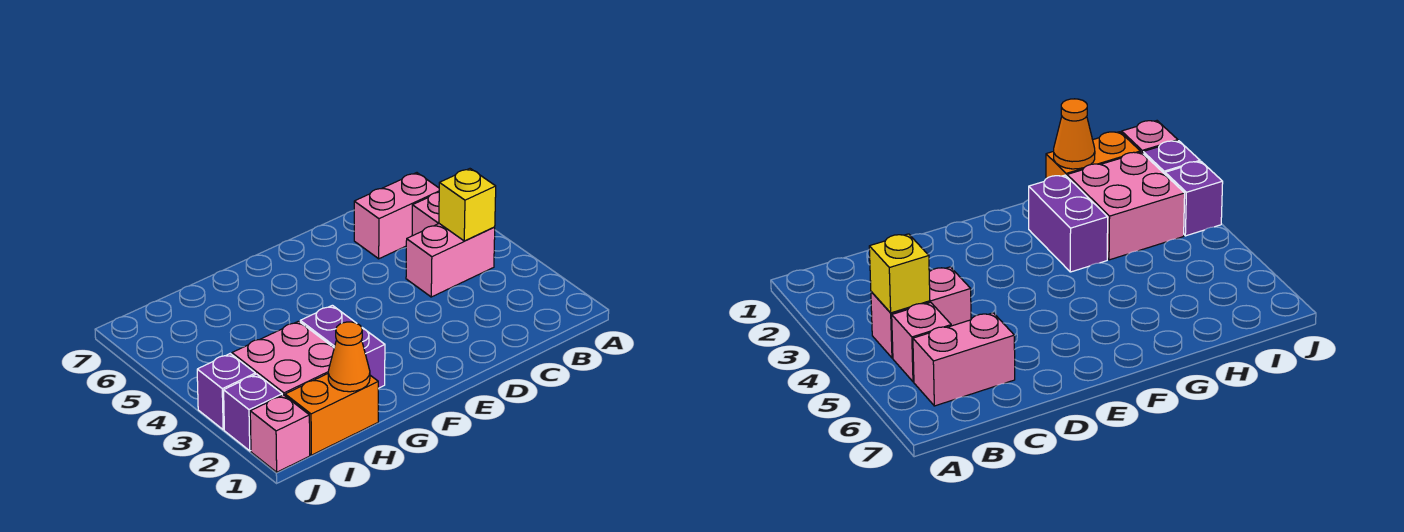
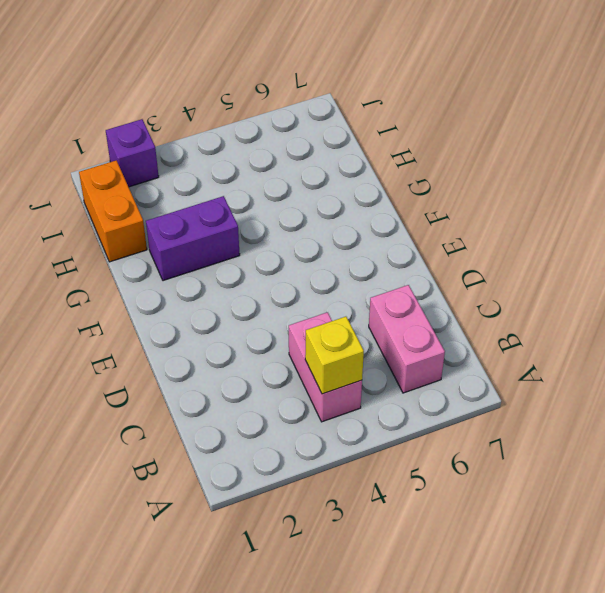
none -> pink brick B5 level 1
none -> pink brick H2:I3 level 1

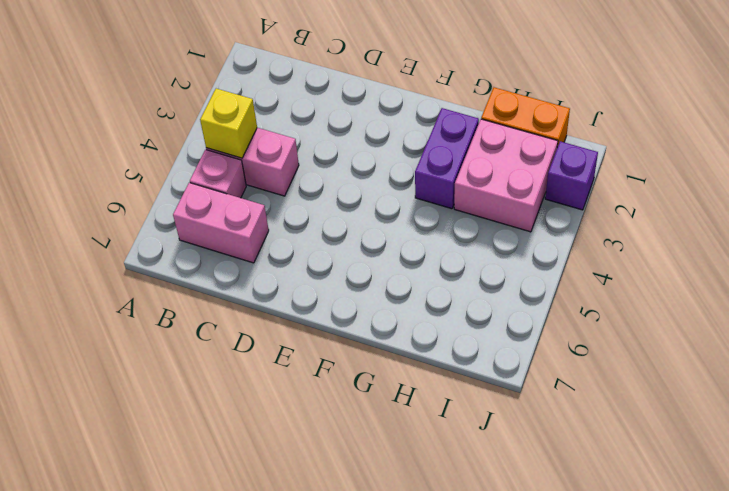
none -> pink brick J1 level 1
none -> purple brick J3 level 1

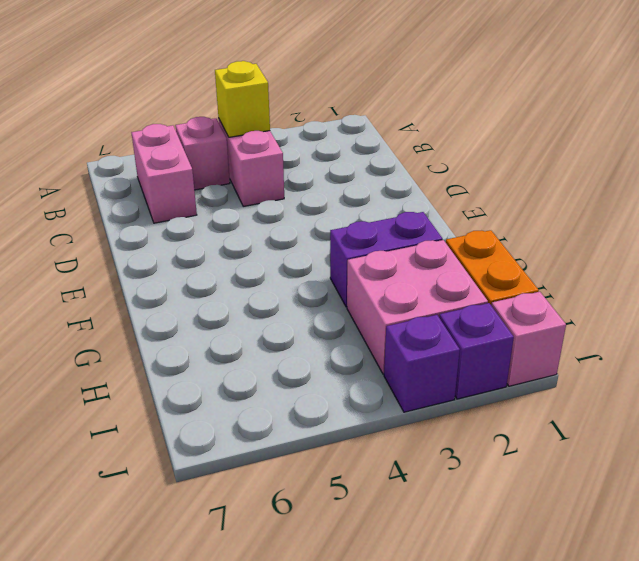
none -> orange cone H1 level 2

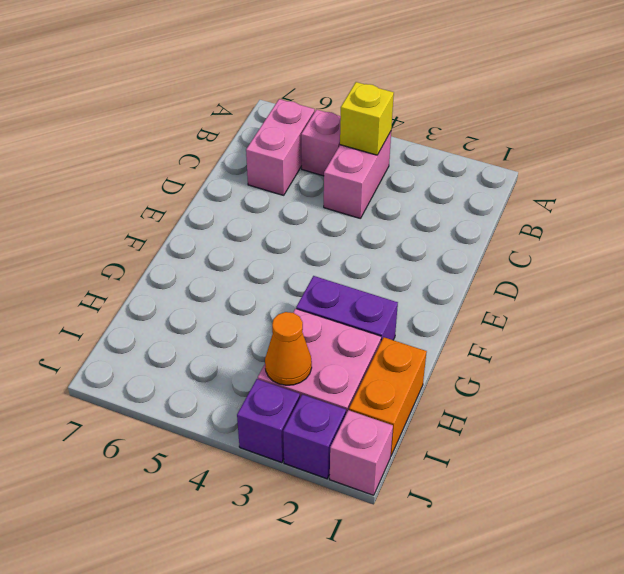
orange cone I3 level 2 -> orange cone H1 level 2

